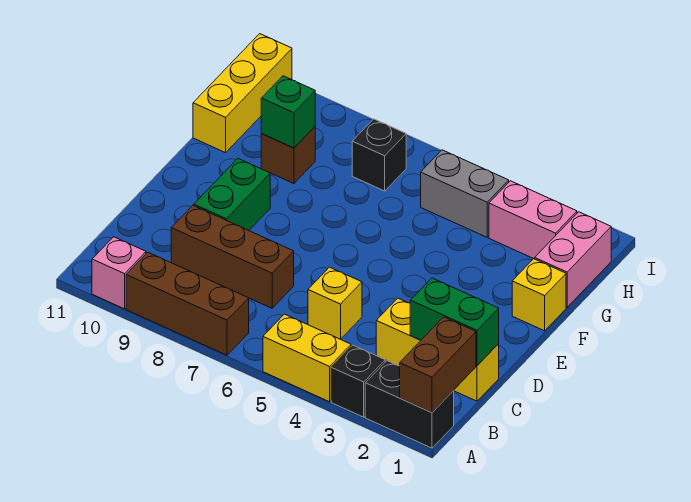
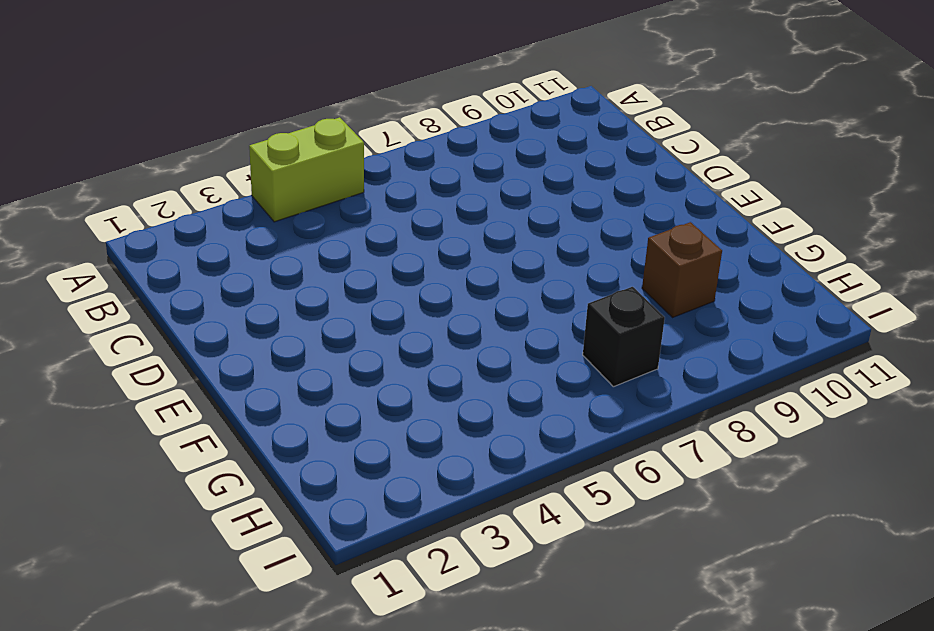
lime brick A4:A5 level 1 -> yellow brick A4:A5 level 1
none -> black brick A1:A2 level 1
none -> black brick A3 level 1
none -> brown brick A7:A9 level 1

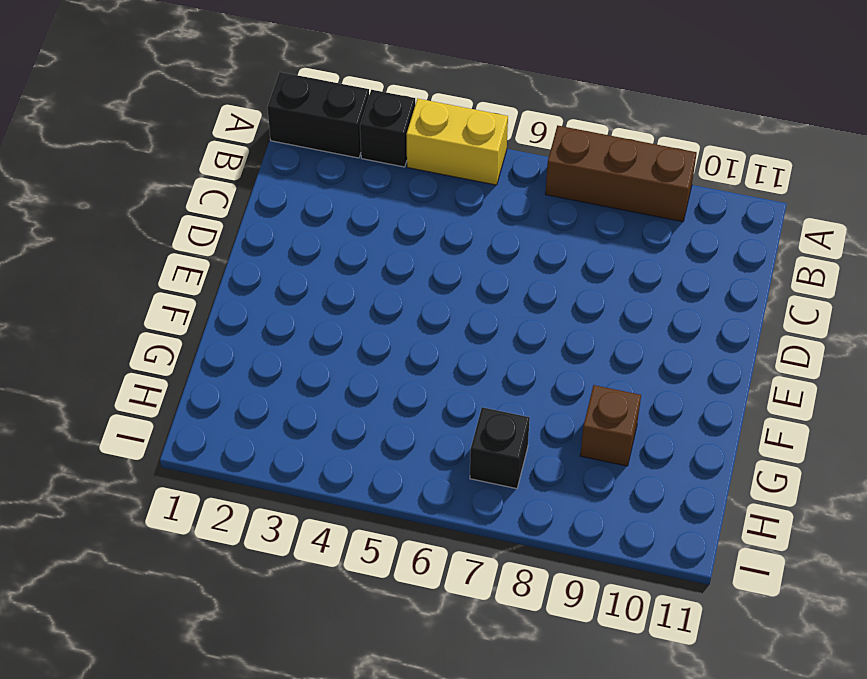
none -> pink brick A10 level 1
none -> yellow brick C1:C3 level 1
none -> yellow brick C5 level 1

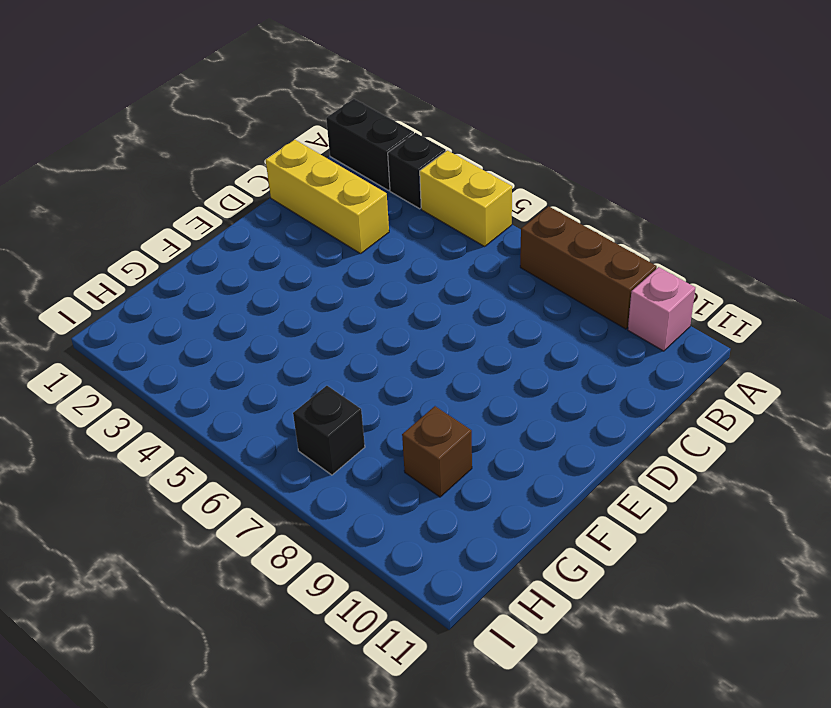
none -> yellow brick C5 level 1
none -> brown brick C7:C9 level 1
none -> green brick D9:E9 level 1

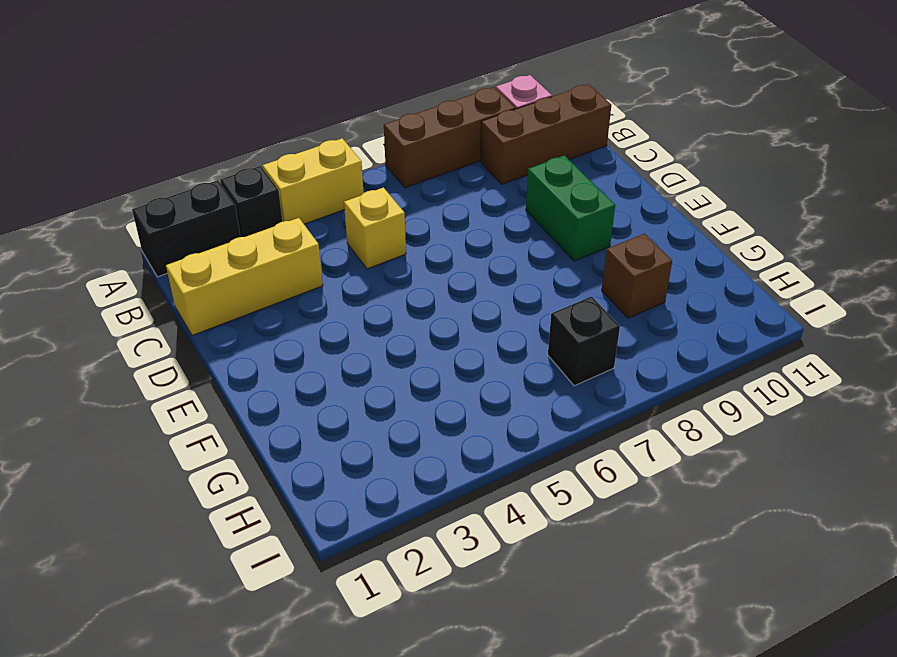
brown brick B9:B11 level 1 -> brown brick C7:C9 level 1
none -> yellow brick F1 level 1
none -> pink brick G1:H1 level 1
none -> yellow brick G11:I11 level 1

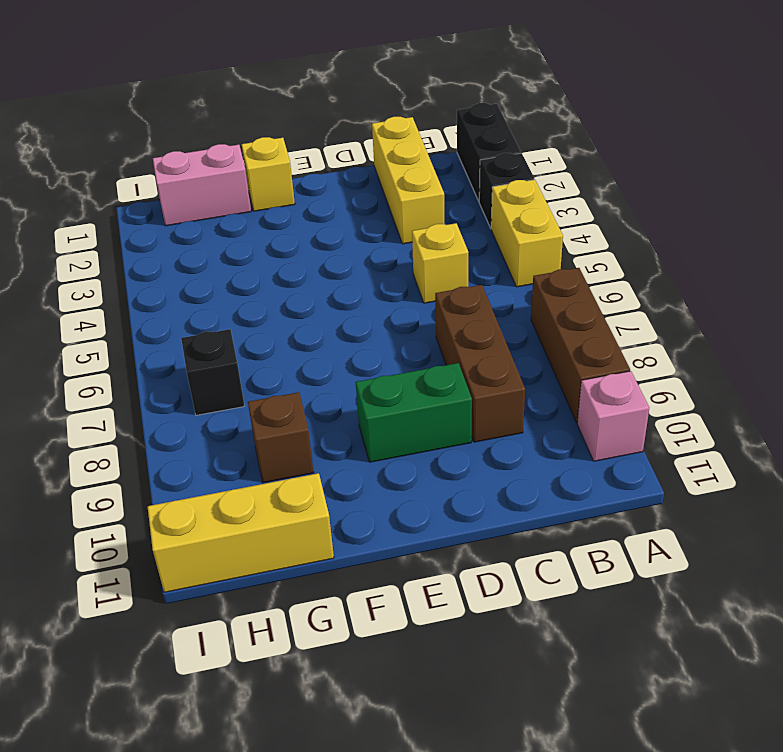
none -> pink brick H2:H3 level 1
none -> grey brick H4:H5 level 1
none -> brown brick A1:B1 level 2

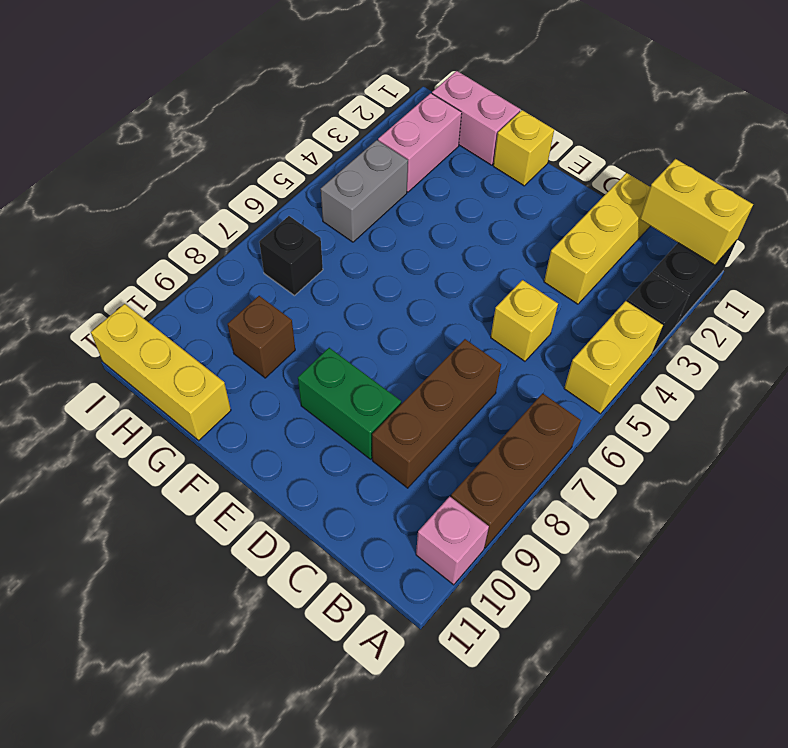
yellow brick A1:B1 level 2 -> brown brick A1:B1 level 2
none -> green brick C1:C2 level 2
none -> green brick G9 level 2

